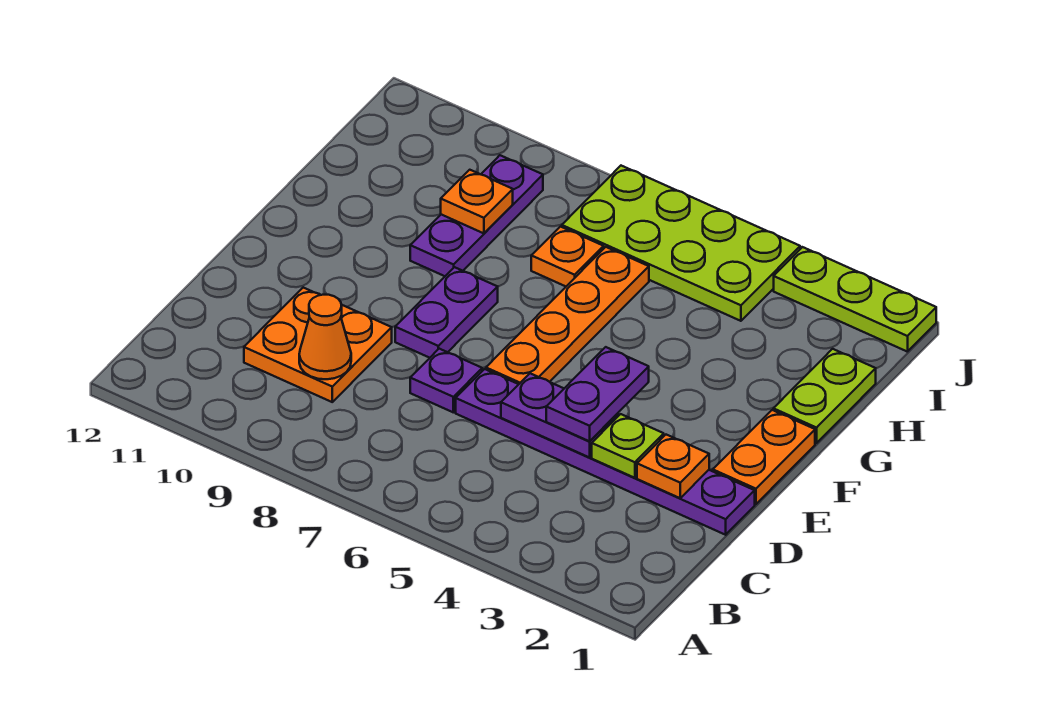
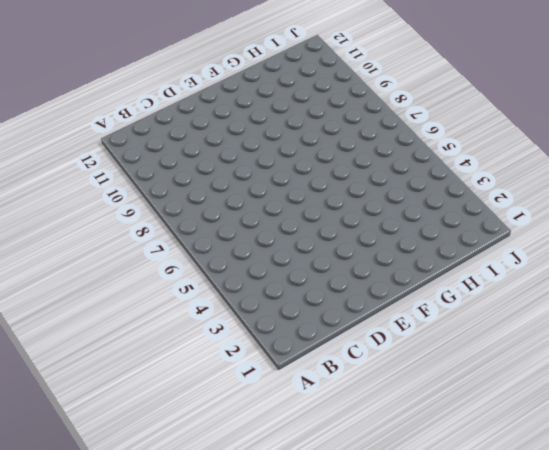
none -> orange plate C9:D10 level 1
none -> purple plate D1:D6 level 1
none -> purple plate D7 level 1

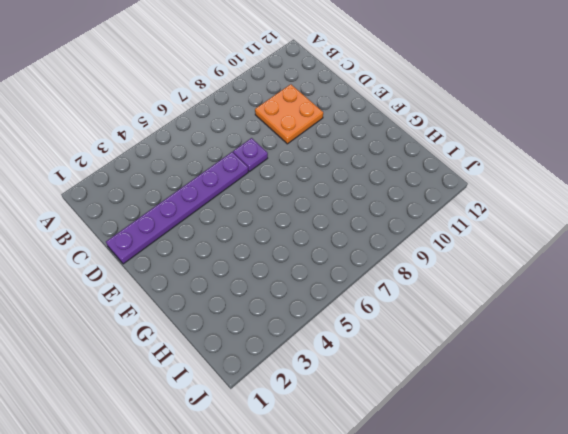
none -> orange plate E1:F1 level 1
none -> orange plate E6:H6 level 1
none -> purple plate E8:F8 level 1

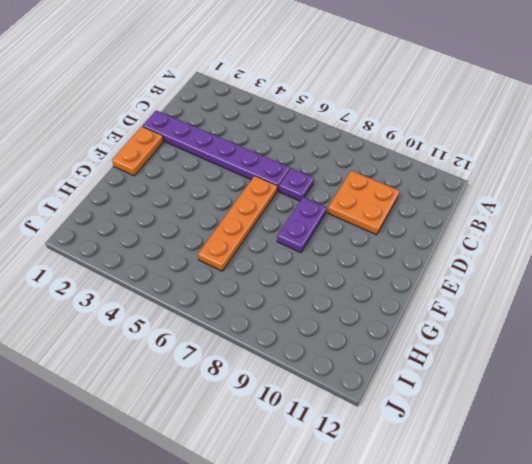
none -> lime plate G1:H1 level 1
none -> purple plate G9:I9 level 1
none -> orange plate H7 level 1

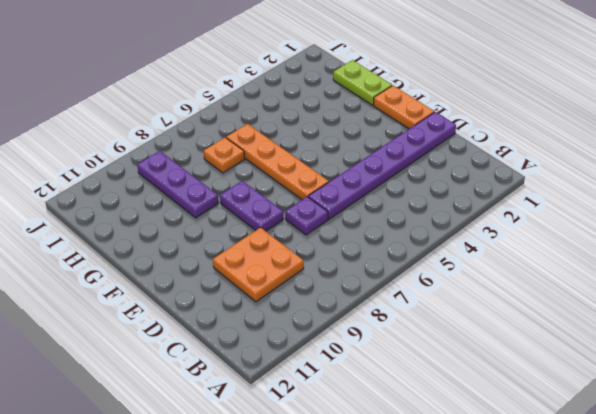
none -> lime plate I4:J7 level 1
none -> lime plate J1:J3 level 1
none -> orange cone C9 level 2

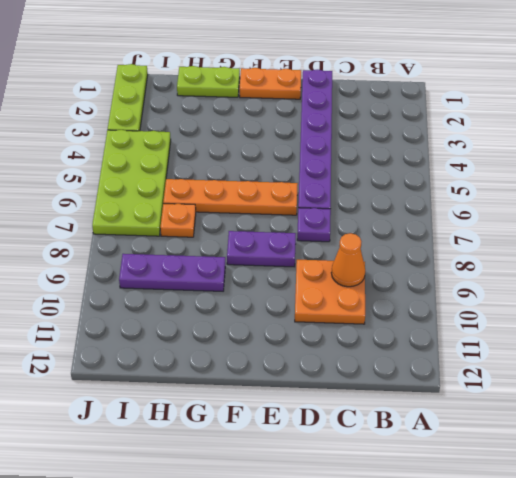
none -> orange plate D2 level 2
none -> lime plate D3 level 2
none -> purple plate D4:D5 level 2

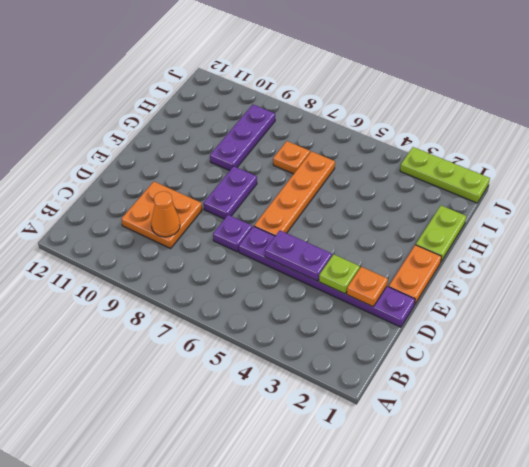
none -> lime plate I4:J7 level 1
none -> orange plate H9 level 2
none -> purple plate D4:E4 level 3

